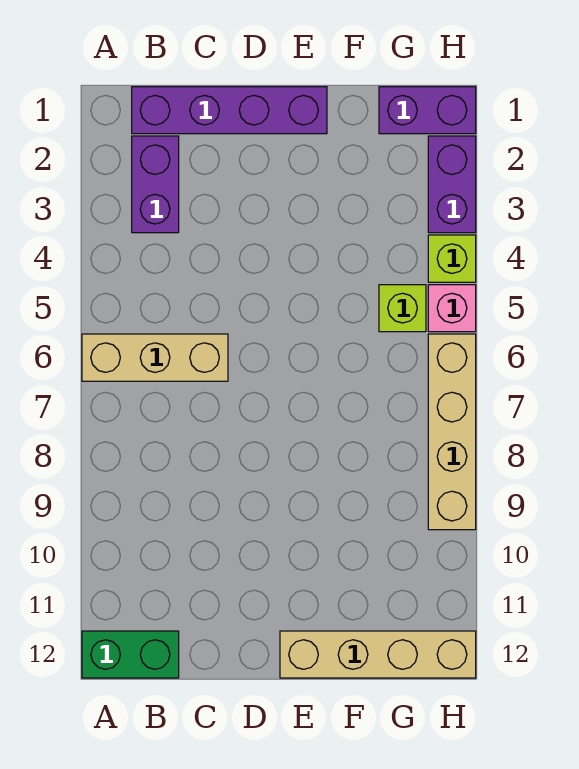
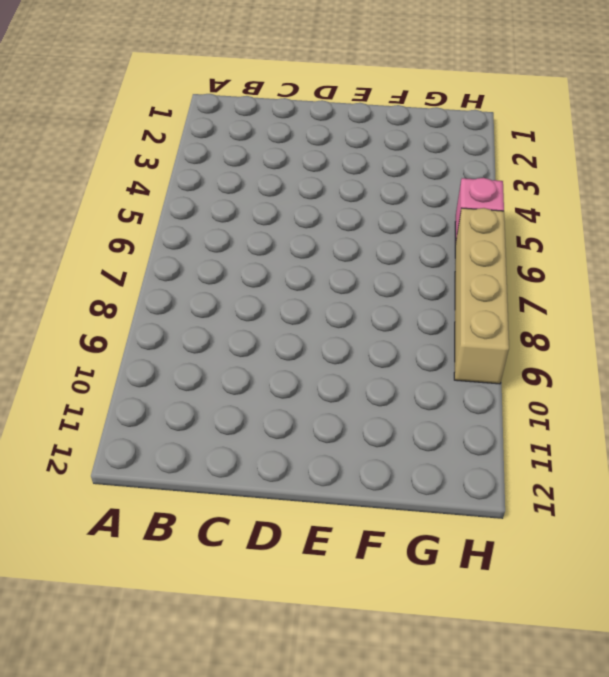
none -> tan brick A6:C6 level 1
none -> green brick A12:B12 level 1

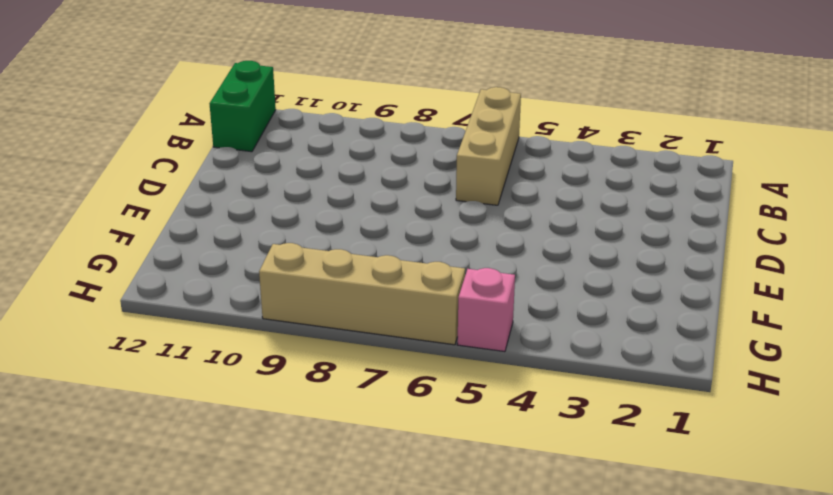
none -> purple brick B1:E1 level 1
none -> purple brick B2:B3 level 1

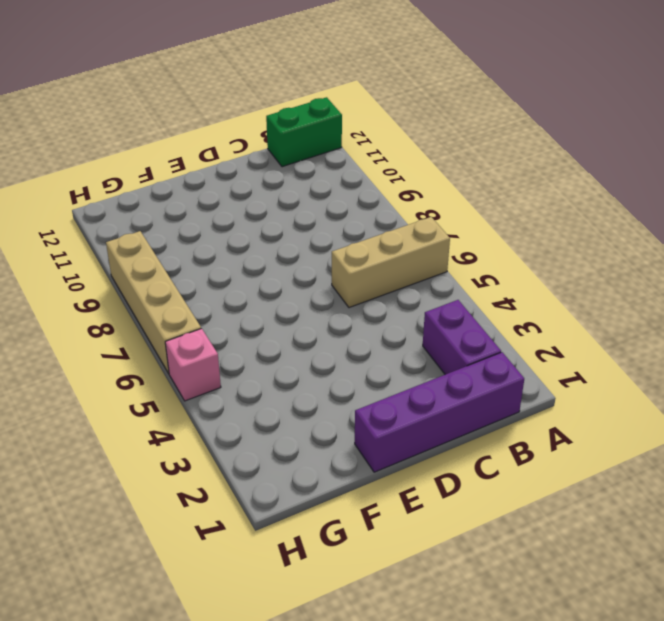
none -> tan brick E12:H12 level 1
none -> purple brick G1:H1 level 1

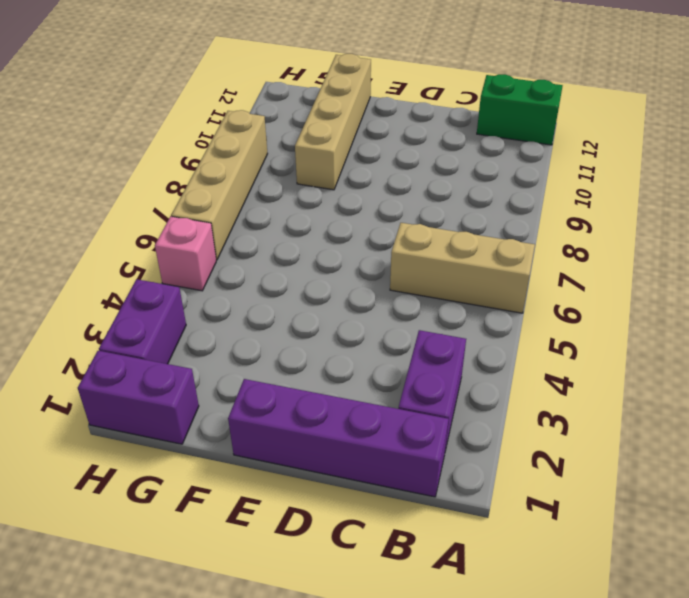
tan brick F9:F12 level 1 -> tan brick E12:H12 level 1
none -> lime brick G5 level 1
none -> lime brick H4 level 1

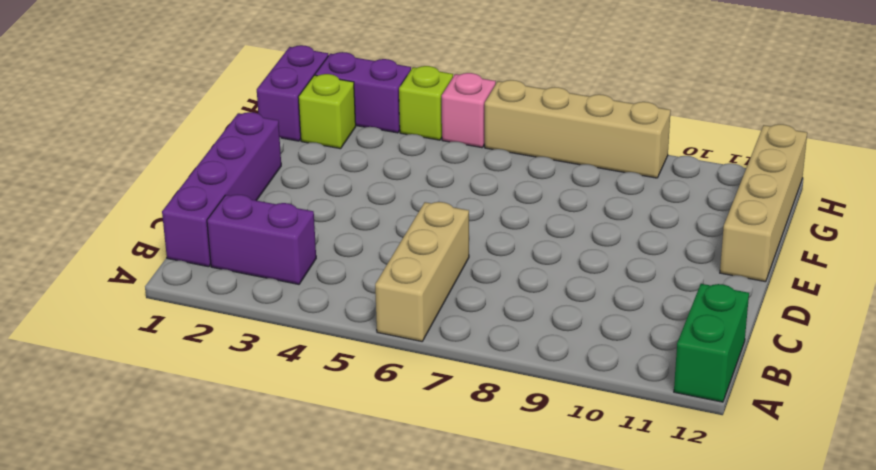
lime brick G2 level 1 -> lime brick G5 level 1

